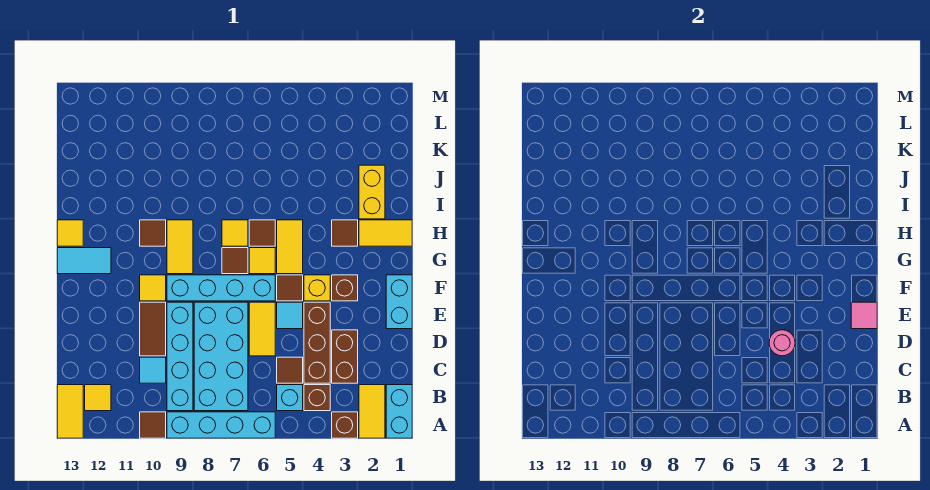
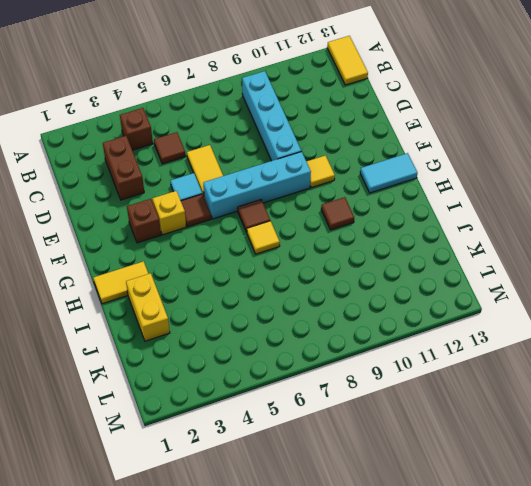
none -> cyan brick A1:B1 level 1
none -> yellow tile A2:B2 level 1
none -> brown brick A3 level 1
none -> cyan brick A6:A9 level 1

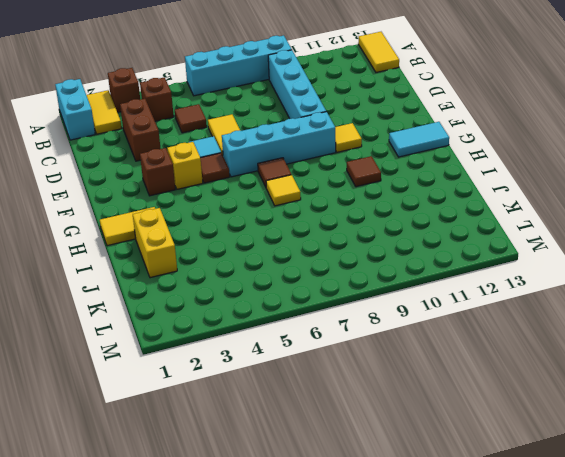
none -> brown tile A10 level 1
none -> cyan brick B5 level 1
none -> cyan brick B7:E8 level 1
none -> yellow tile B12 level 1

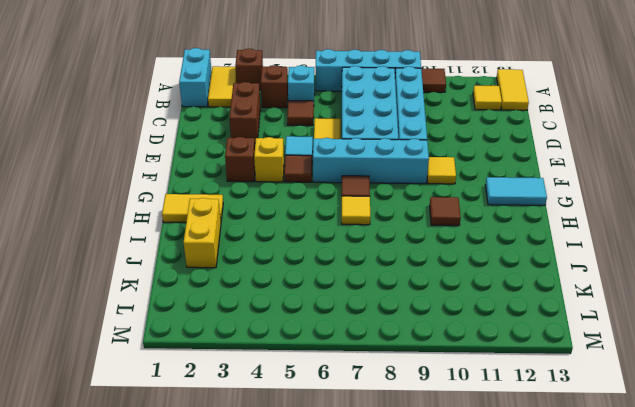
none -> brown brick C4:E4 level 1
none -> cyan tile C10 level 1
none -> brown tile D10:E10 level 1
none -> cyan brick E1:F1 level 1

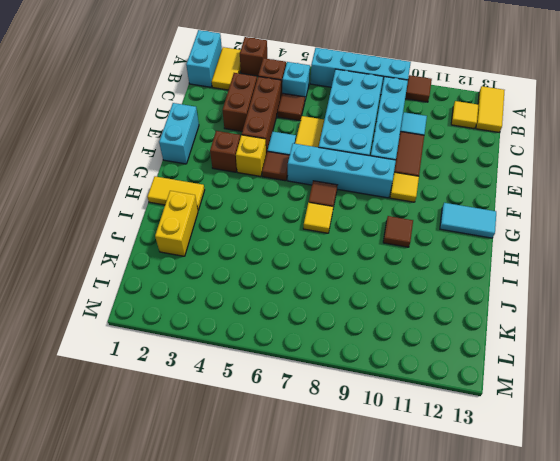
none -> yellow tile G5:H5 level 1
none -> yellow tile G6 level 1
none -> yellow tile G9:H9 level 1
none -> brown tile H3 level 1

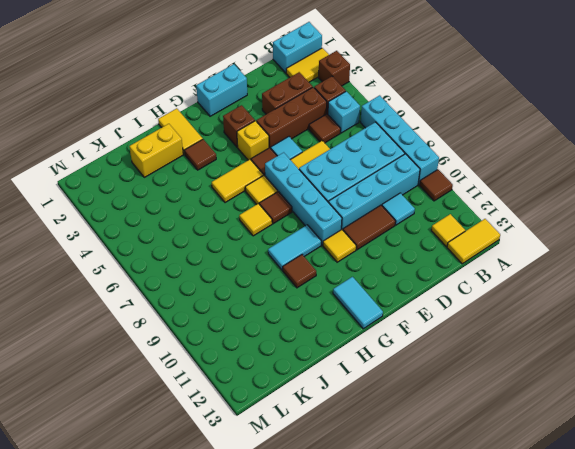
cyan tile G9:H9 level 1 -> yellow tile G9:H9 level 1
none -> brown tile H6 level 1
none -> yellow tile H13 level 1
none -> pink round brick D4 level 2
none -> pink tile E1 level 2

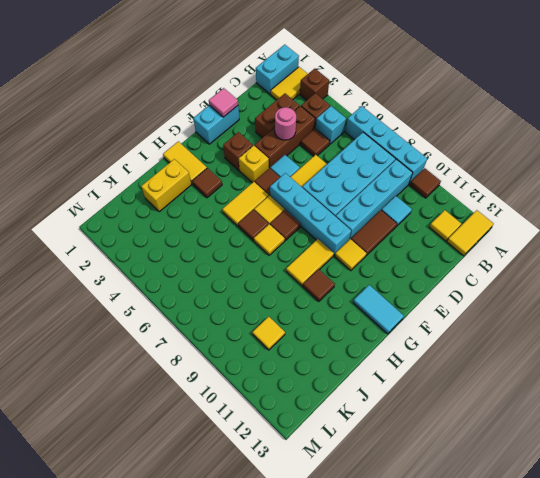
yellow tile K10 level 1 -> yellow tile H13 level 1

